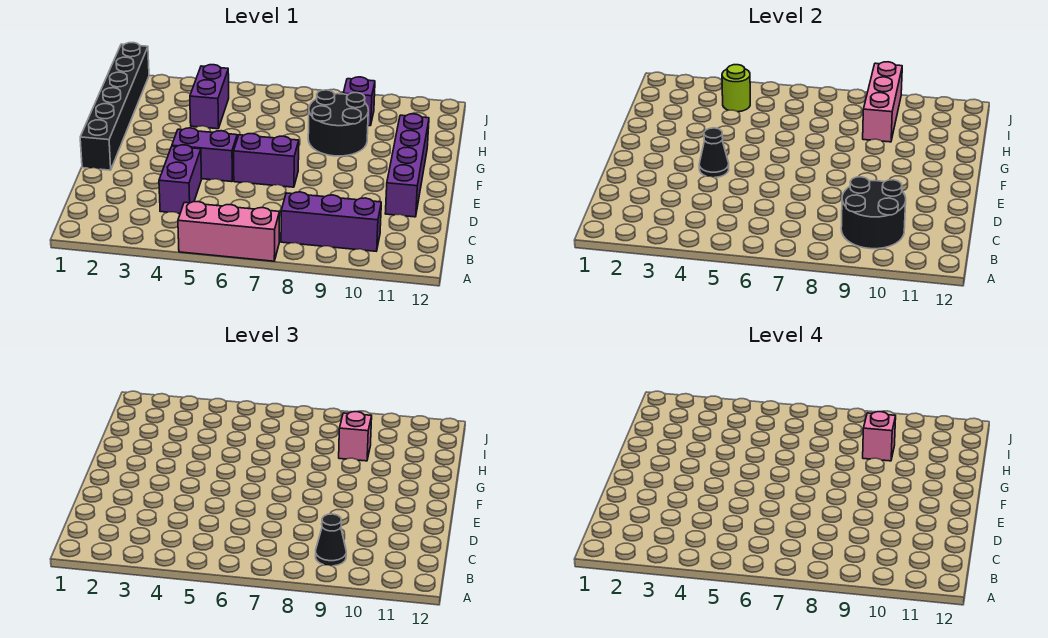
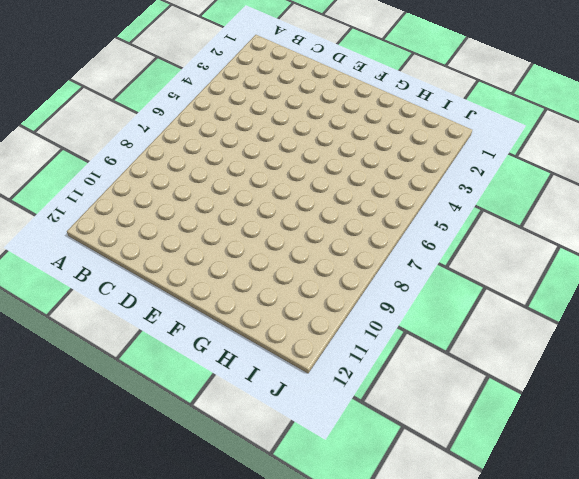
none -> pink brick A5:A7 level 1
none -> purple brick B8:B10 level 1
none -> purple brick C4:D4 level 1

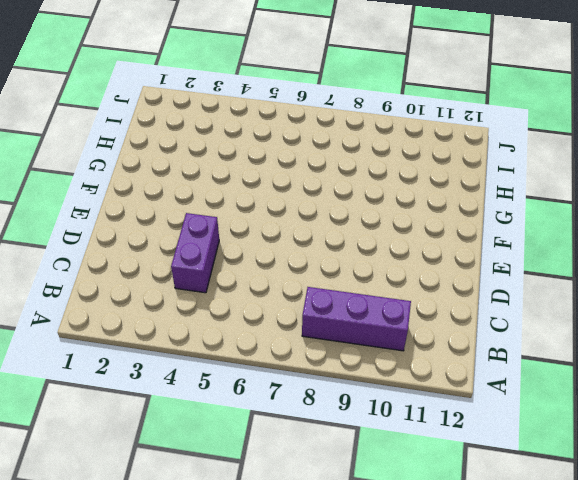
none -> pink brick A5:A7 level 1
none -> purple brick D11:G11 level 1
none -> black brick E1:J1 level 1

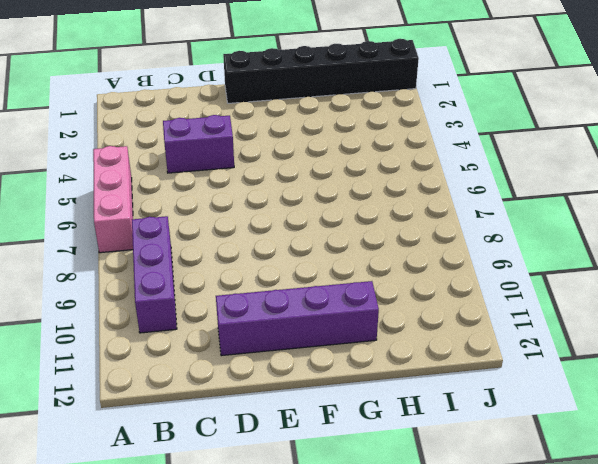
none -> purple brick E4:E5 level 1
none -> purple brick E6:E7 level 1
none -> black round brick G8:H9 level 1

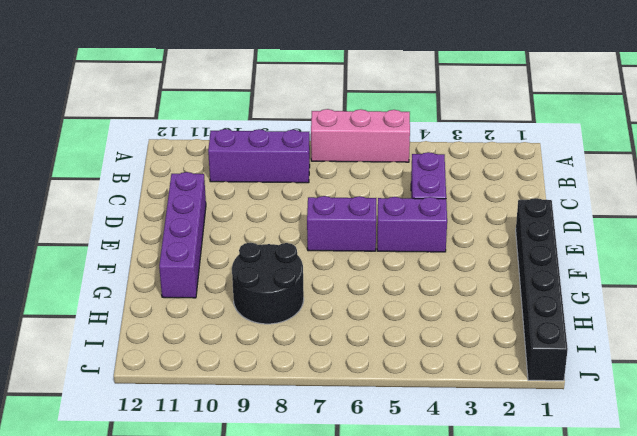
none -> purple brick H4:I4 level 1
none -> purple brick I9 level 1
none -> black round brick B9:C10 level 2

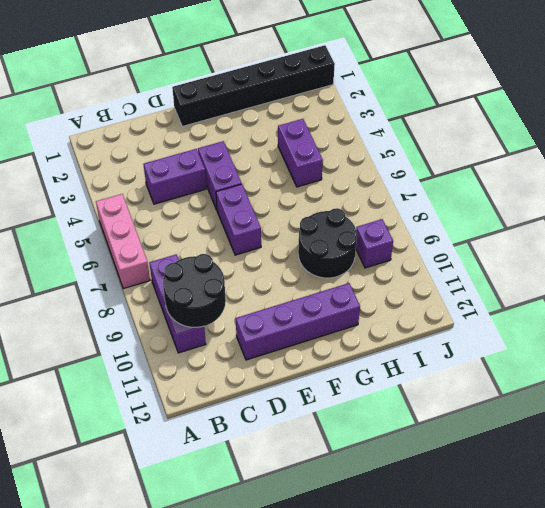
purple brick H4:H5 level 1 -> purple brick H4:I4 level 1
none -> black cone E4 level 2
none -> pink brick H9:J9 level 2
none -> lime round brick I4 level 2

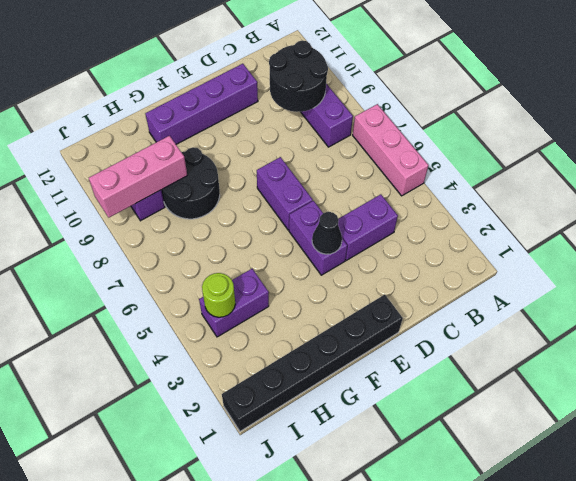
none -> black cone B9 level 3
none -> pink brick H9 level 3
none -> pink brick H9 level 4

